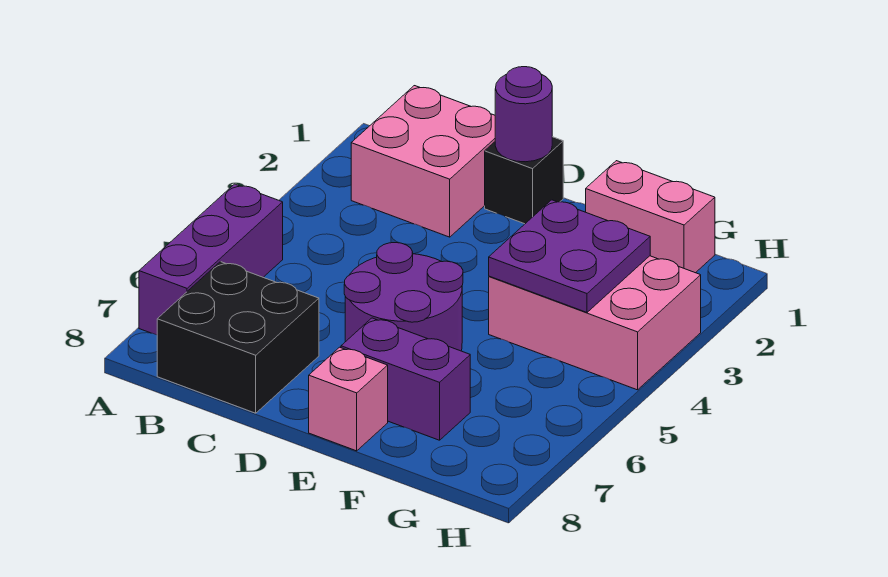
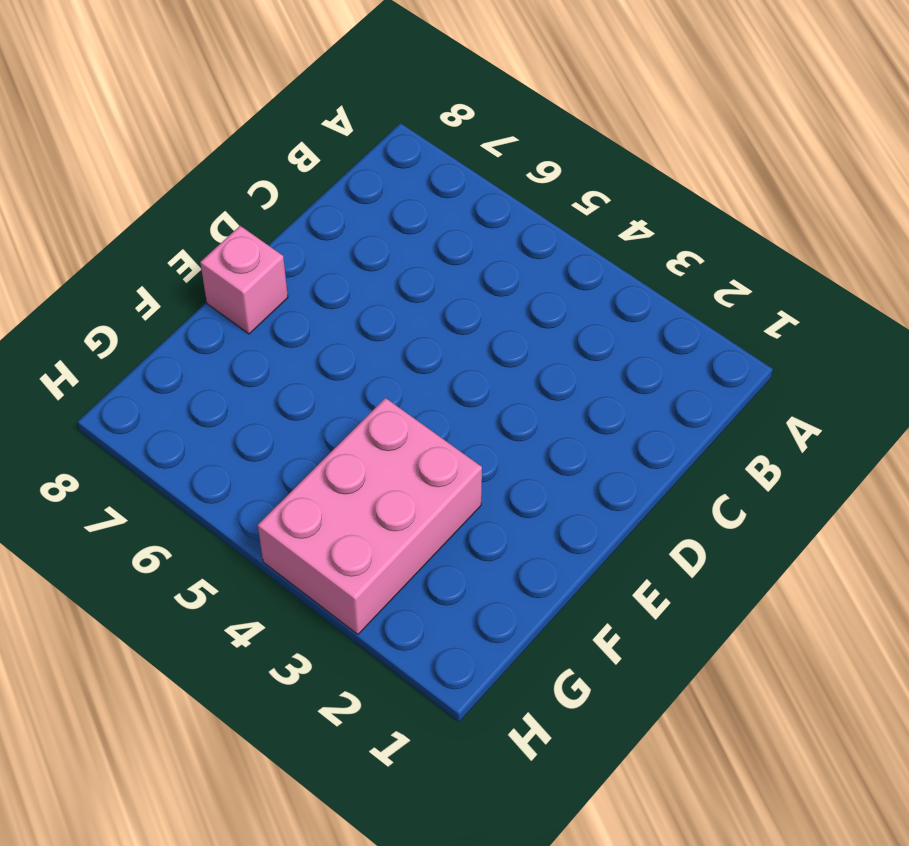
none -> purple brick A5:A7 level 1
none -> pink brick B1:C2 level 1

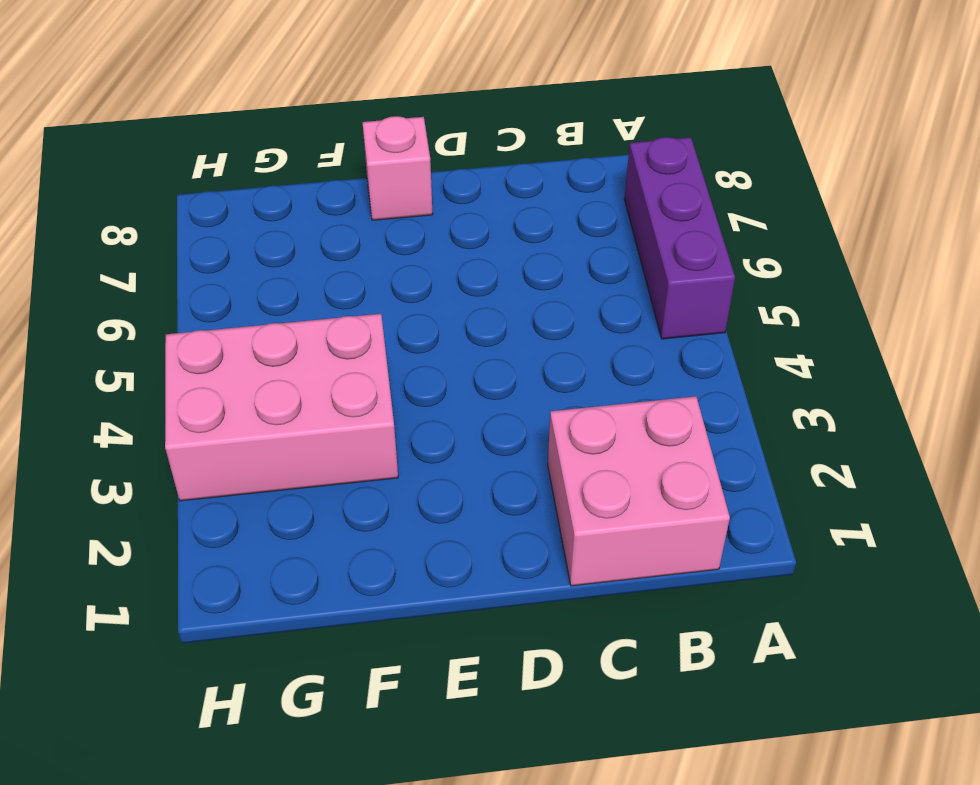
none -> black brick B7:C8 level 1
none -> black brick D1 level 1

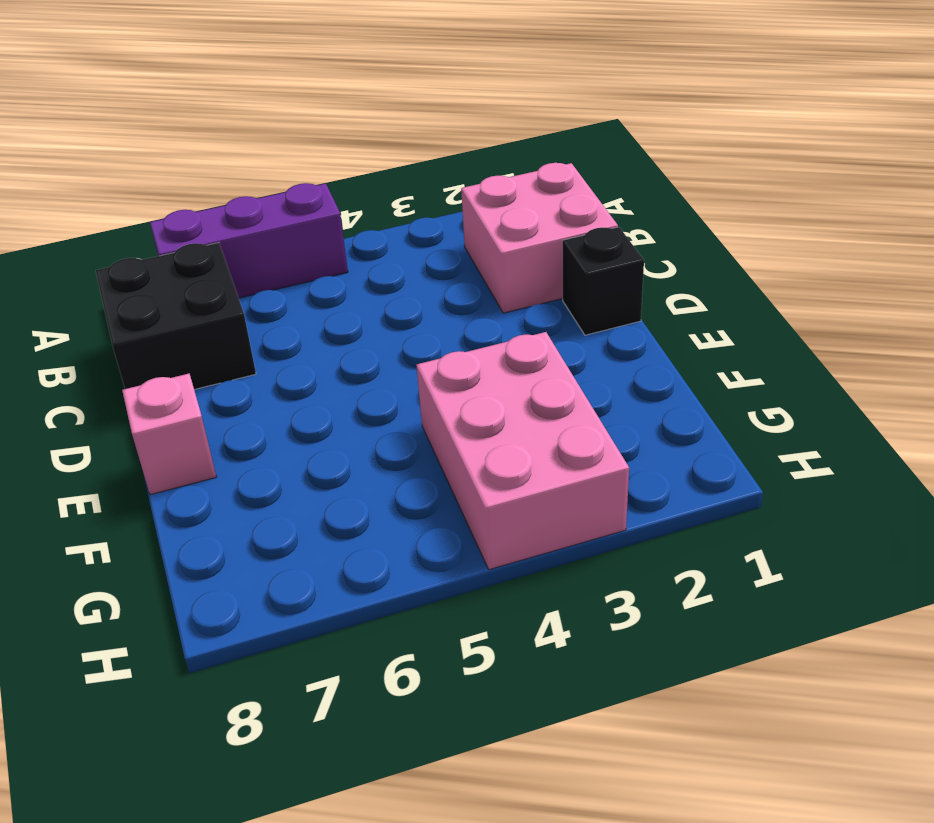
none -> purple round brick D5:E6 level 1
none -> purple brick E7:F7 level 1

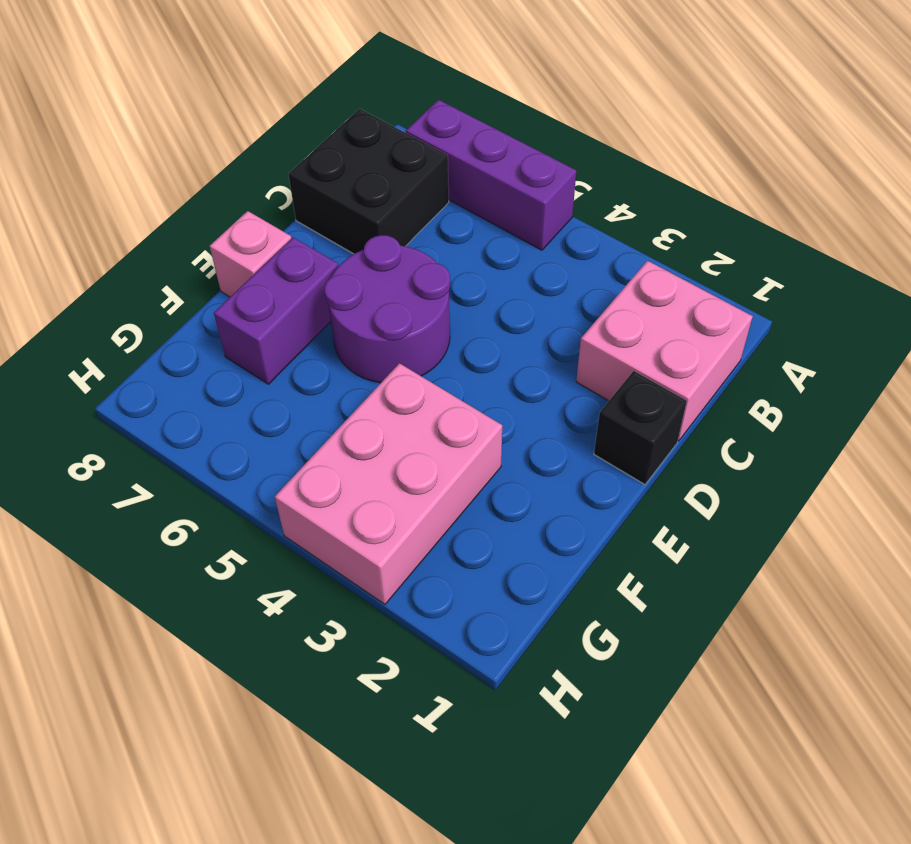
none -> pink brick F1:G1 level 1
none -> purple round brick D1 level 2

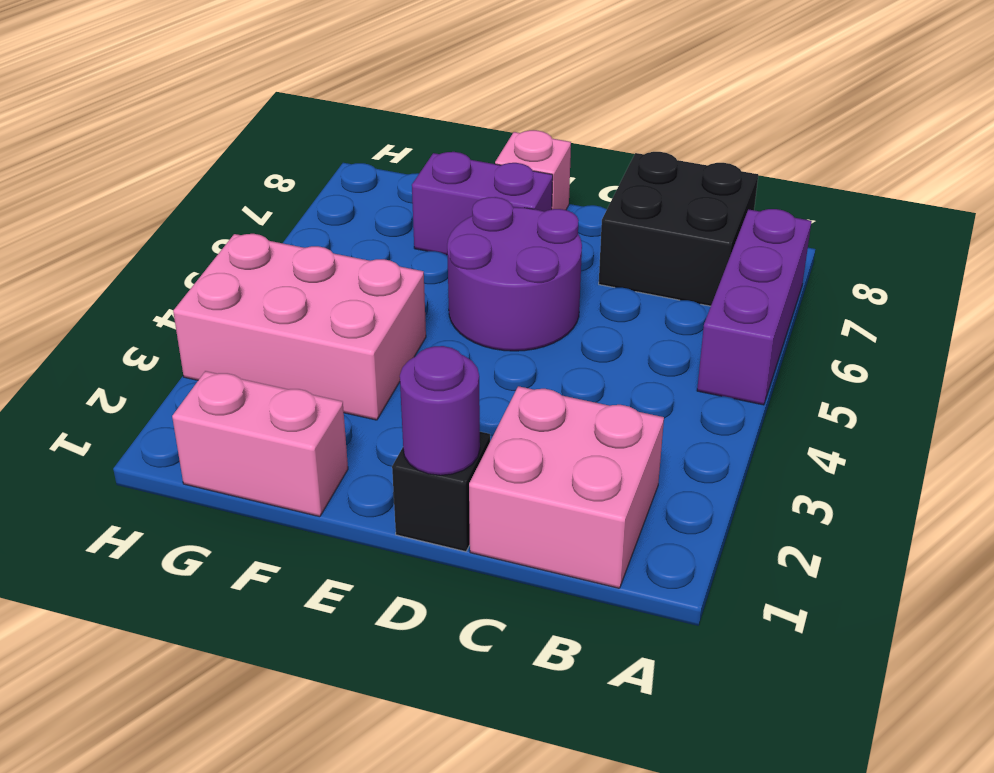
none -> purple plate F3:G4 level 2

